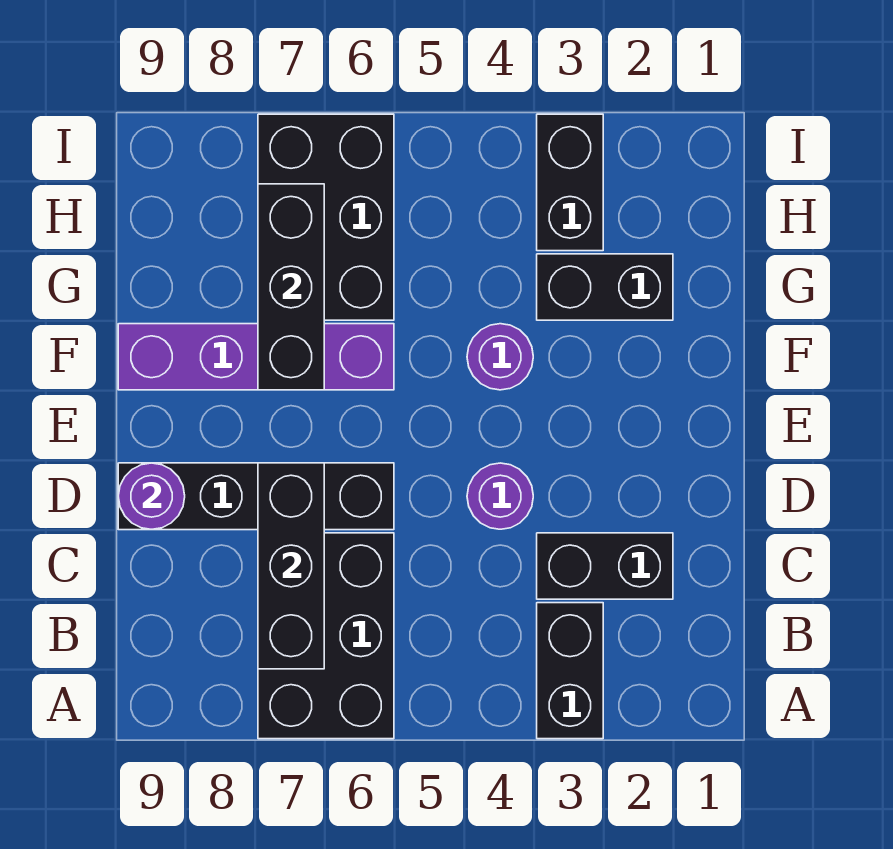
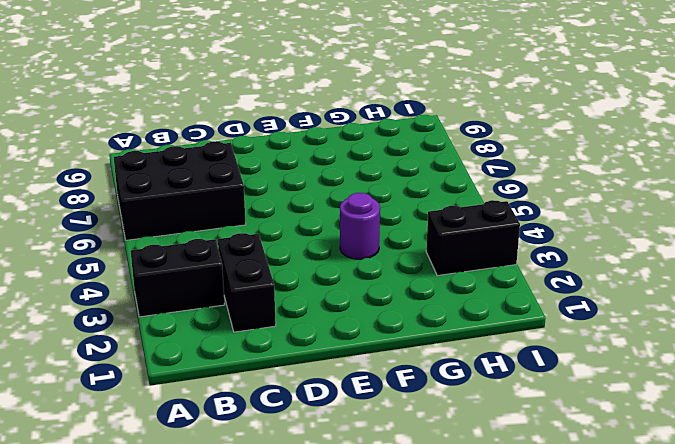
none -> purple round brick D4 level 1
none -> black brick D6:D9 level 1
none -> purple brick F6:F9 level 1

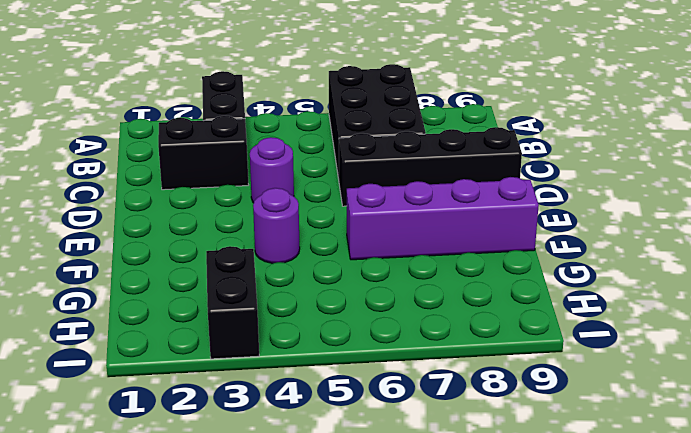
none -> black brick G2:G3 level 1
none -> black brick G6:I7 level 1
none -> black brick B7:D7 level 2

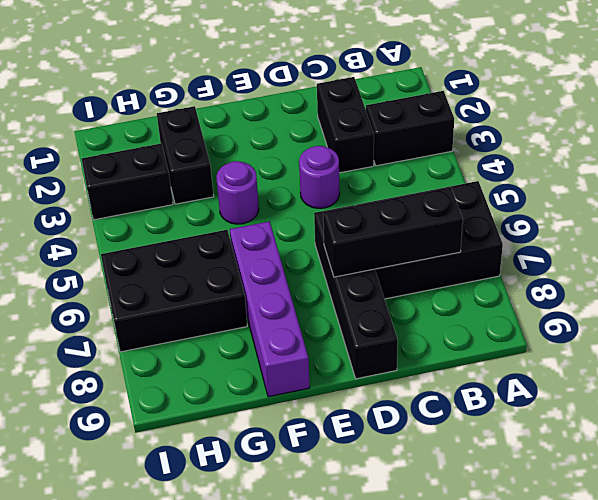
none -> purple round brick D9 level 2
none -> black brick F7:H7 level 2

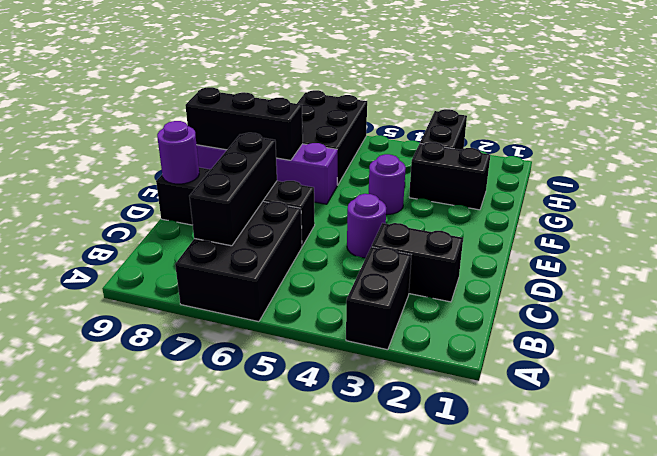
black brick F7:F9 level 2 -> black brick F7:H7 level 2

